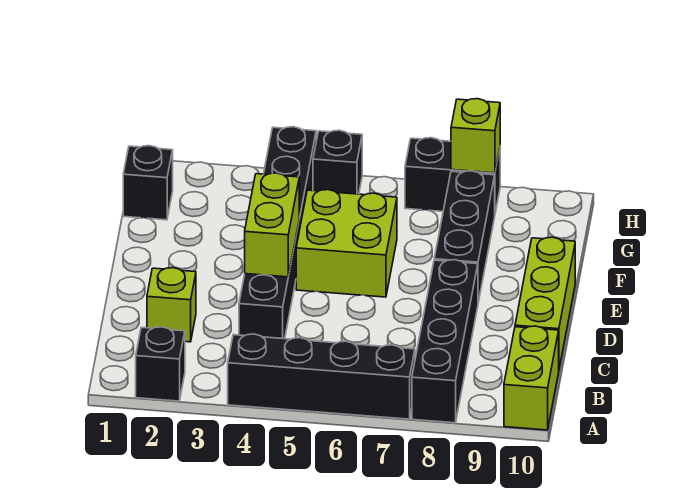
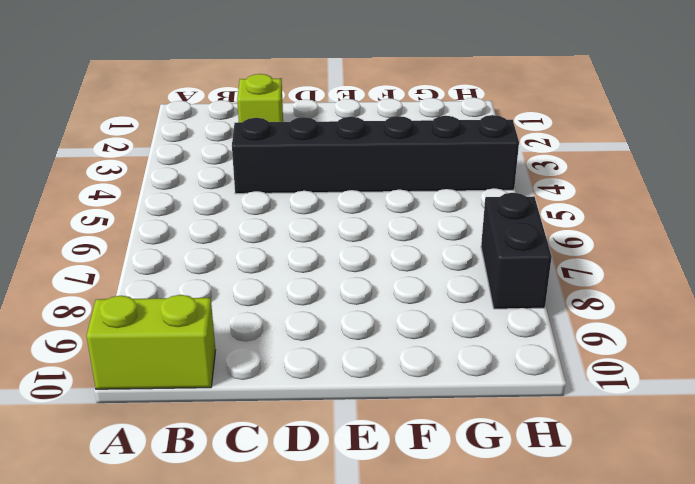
none -> black brick A2 level 1
none -> black brick A4:A7 level 1
none -> black brick A8:D8 level 1

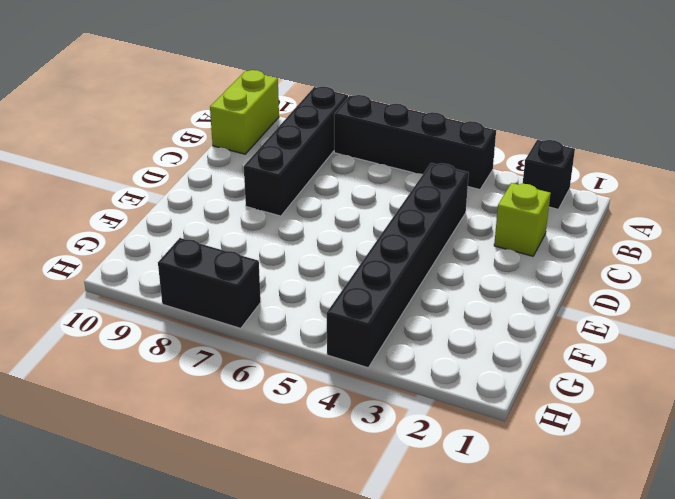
none -> lime brick C10:E10 level 1
none -> lime brick E5:F6 level 1
none -> black brick E8:G8 level 1

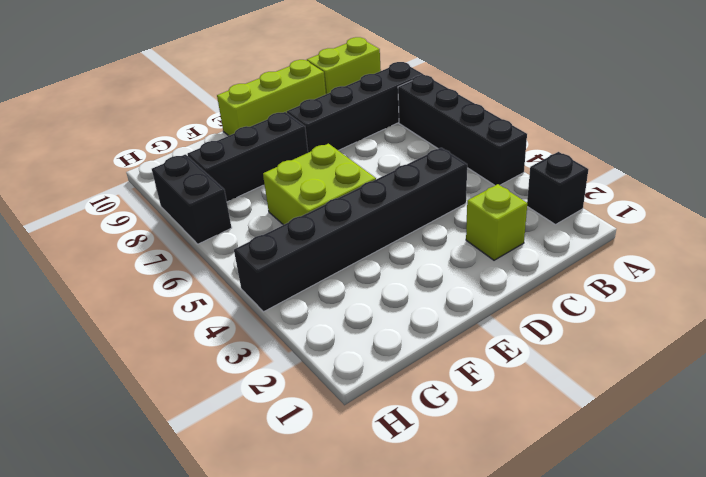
none -> black brick G1 level 1
none -> black brick H5 level 1
none -> lime brick D4:E4 level 2

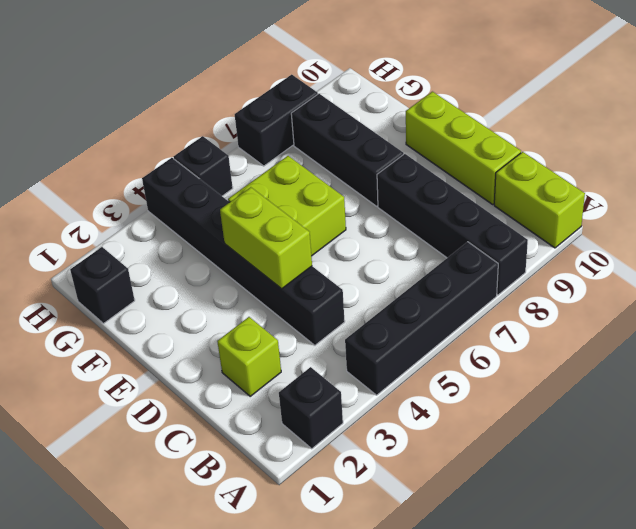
none -> lime brick H8 level 2

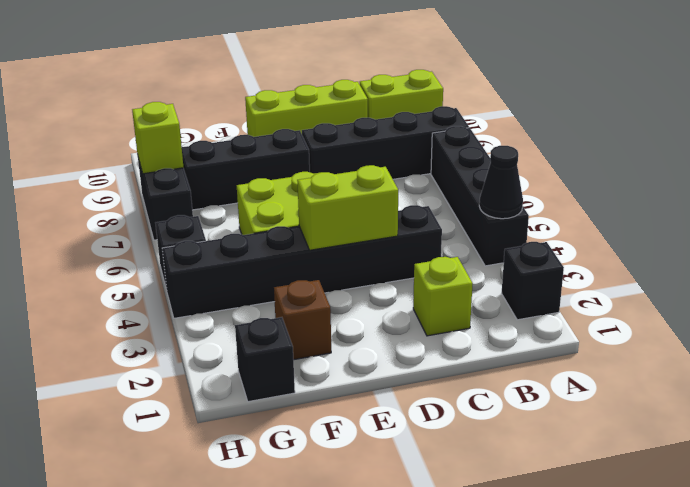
black cone A4 level 2 -> none
brown brick F2 level 1 -> none

